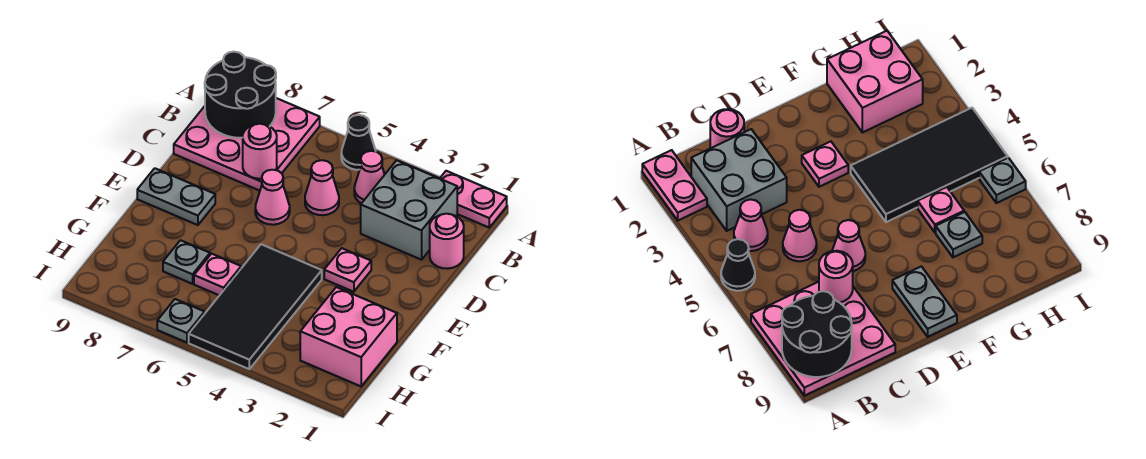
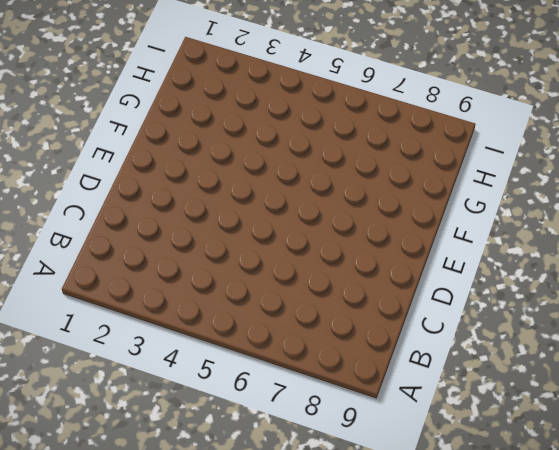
none -> pink plate A1:A2 level 1
none -> black cone A5 level 1
none -> pink plate A7:C9 level 1

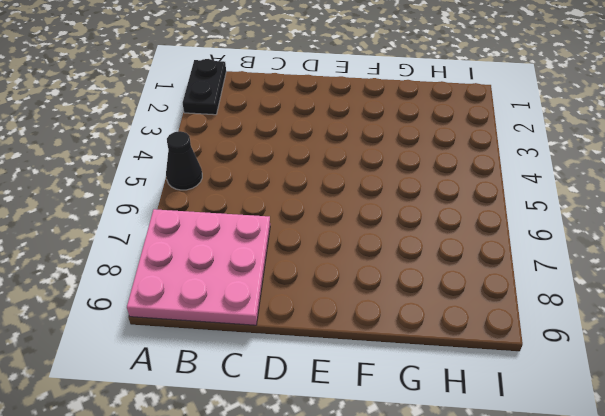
black plate A1:A2 level 1 -> pink plate A1:A2 level 1
none -> grey brick B2:C3 level 1
none -> pink cone B4 level 1
none -> pink round brick C1 level 1

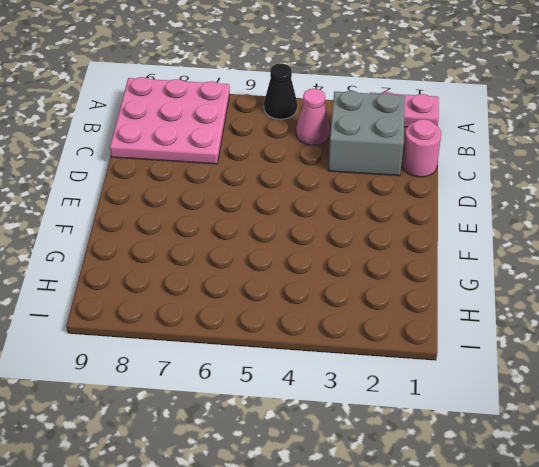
none -> pink cone C5 level 1
none -> pink cone D6 level 1
none -> pink plate E3 level 1

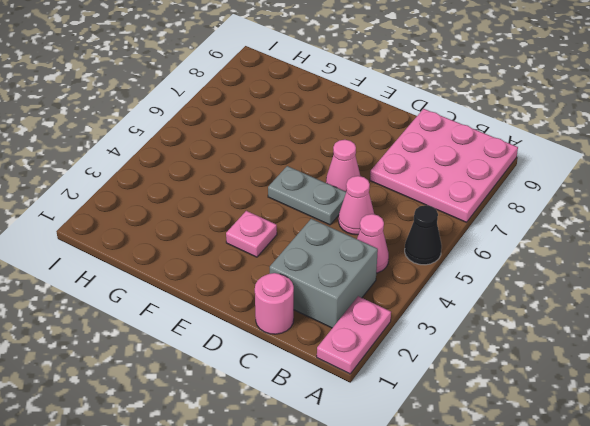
grey plate D5:E5 level 1 -> grey plate E8:E9 level 1
none -> black tile F4:I5 level 1
none -> pink brick G1:H2 level 1
none -> pink plate G6 level 1

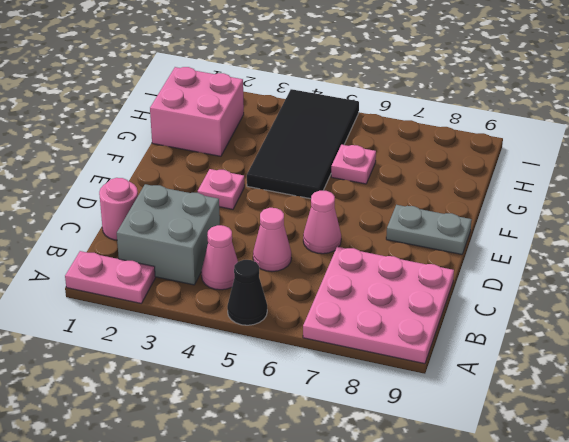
none -> grey plate G7 level 1
none -> grey plate I6 level 1
none -> black round brick A8:B9 level 2

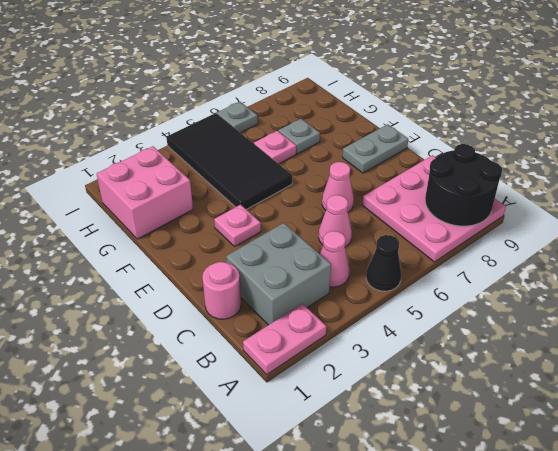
none -> pink round brick C7 level 2

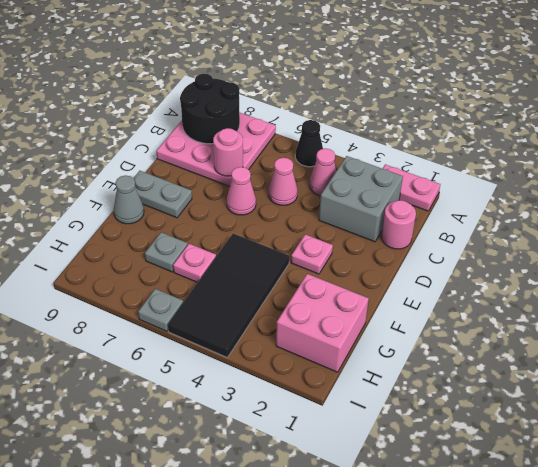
grey cone F9 level 1 -> none

